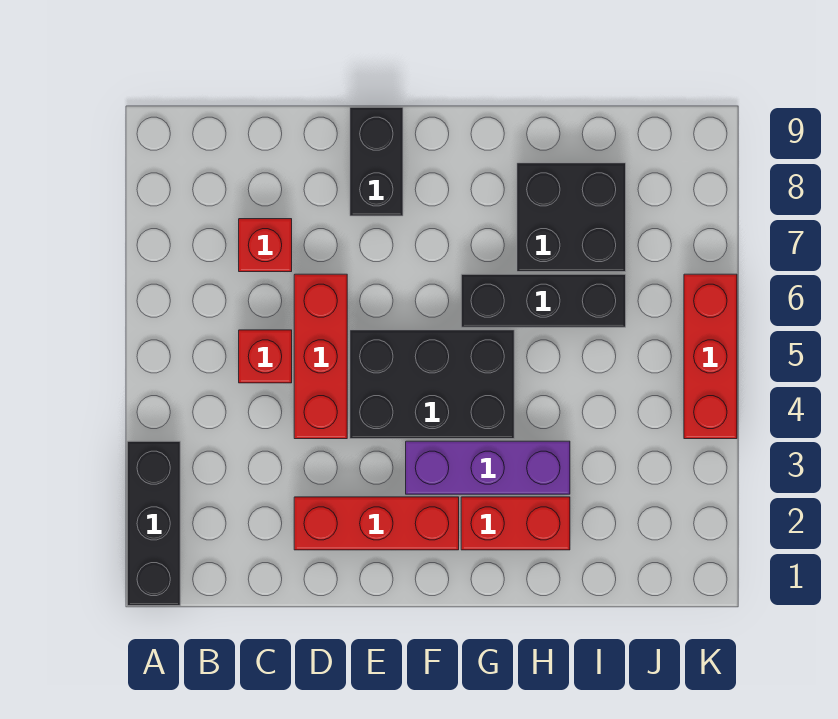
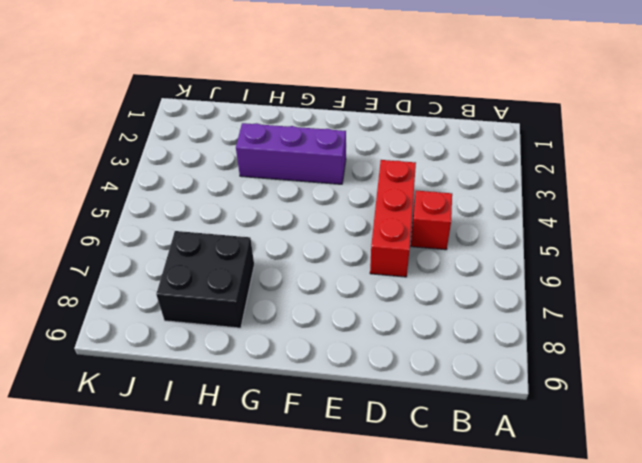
none -> black brick A1:A3 level 1
none -> red brick C7 level 1
none -> red brick D2:F2 level 1

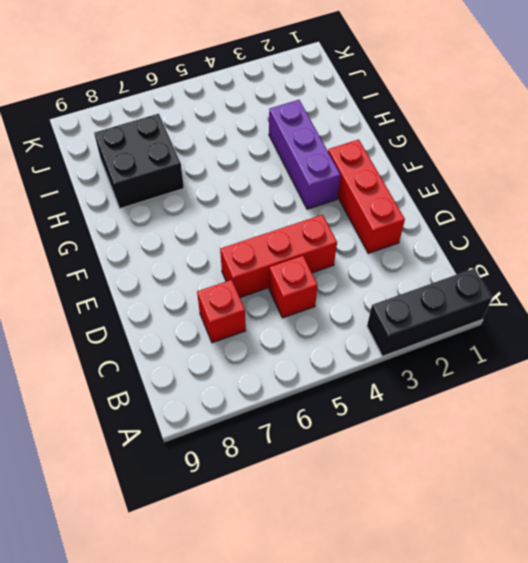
none -> black brick E4:G5 level 1
none -> black brick E8:E9 level 1
none -> red brick G2:H2 level 1

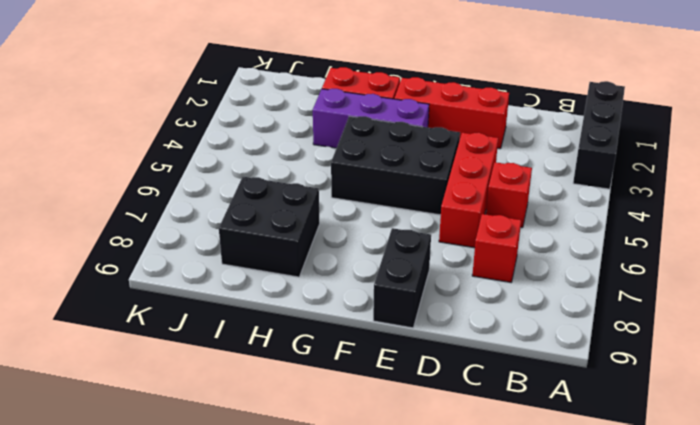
none -> black brick G6:I6 level 1
none -> red brick K4:K6 level 1

